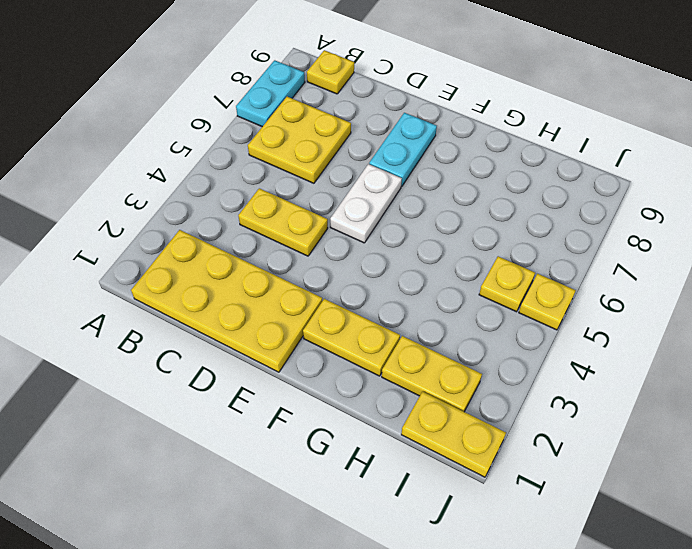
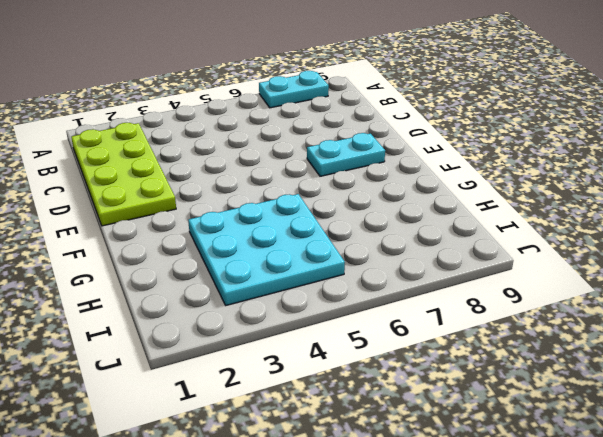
lime plate B1:E2 level 1 -> yellow plate B1:E2 level 1
cyan plate G3:I5 level 1 -> yellow plate I5 level 1
none -> yellow plate B6:C7 level 1
none -> yellow plate B9 level 1
none -> yellow plate C4:D4 level 1

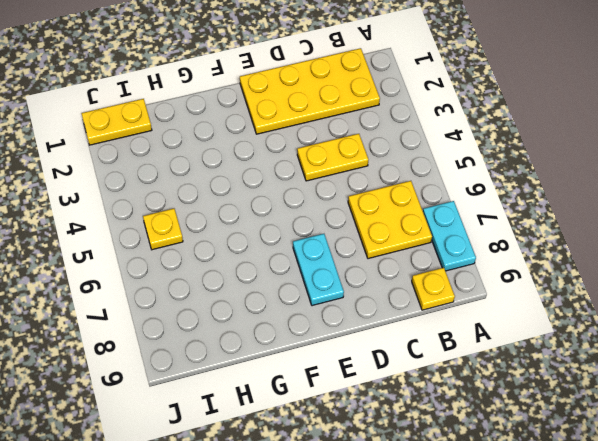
none -> white plate E5:E6 level 1
none -> yellow plate F2:G2 level 1
none -> yellow plate H2:I2 level 1

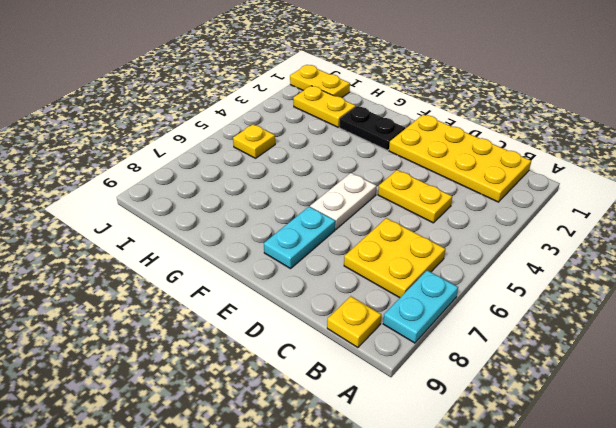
black plate F2:G2 level 1 -> yellow plate F2:G2 level 1
none -> yellow plate J5 level 1

